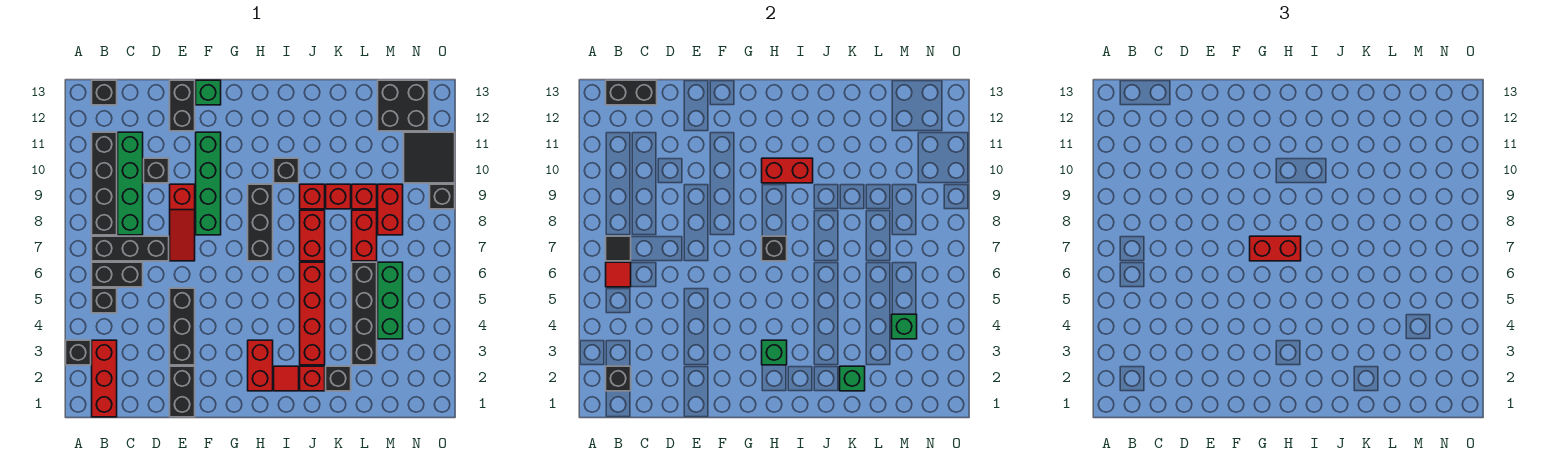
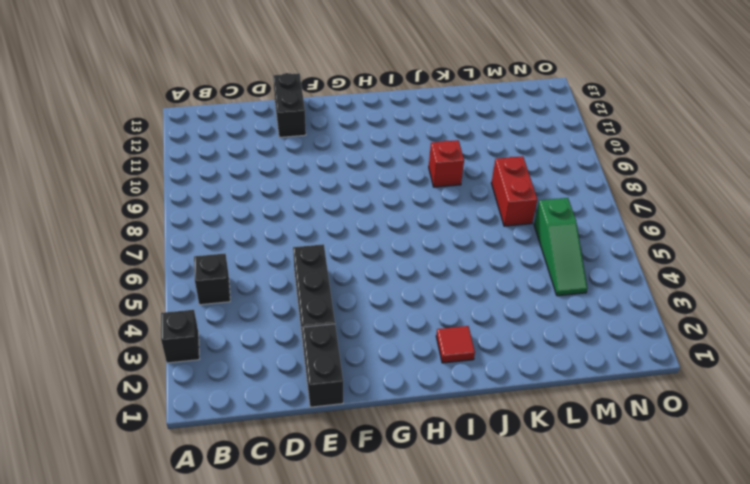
green slope M4:M6 level 1 top 6 -> green brick M4:M6 level 1
none -> red brick B1:B3 level 1
none -> black brick B6:C6 level 1
none -> black brick B7:D7 level 1
none -> black brick B8:B11 level 1

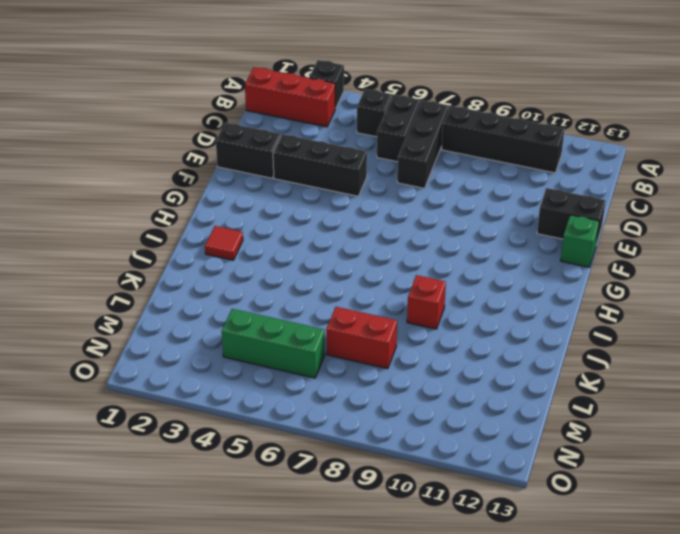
none -> black brick B13 level 1
none -> green brick C8:C11 level 1
none -> black brick D10 level 1
none -> red slope E7:E9 level 1 top 9

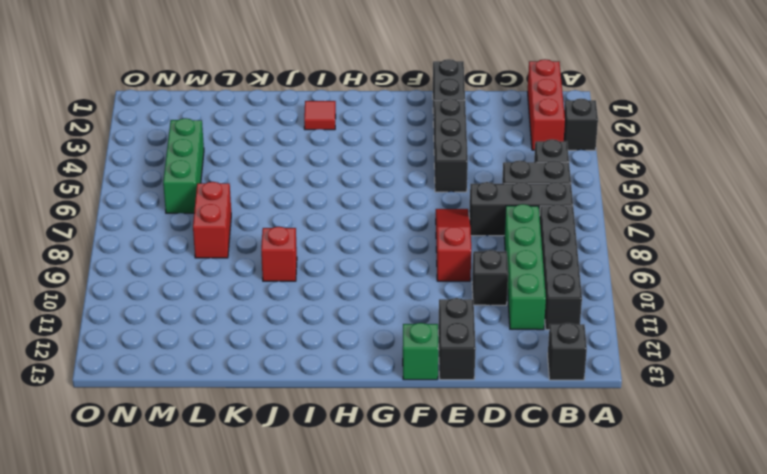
none -> green brick F8:F11 level 1
none -> red brick H2:H3 level 1
none -> black brick H7:H9 level 1
none -> black brick I10 level 1

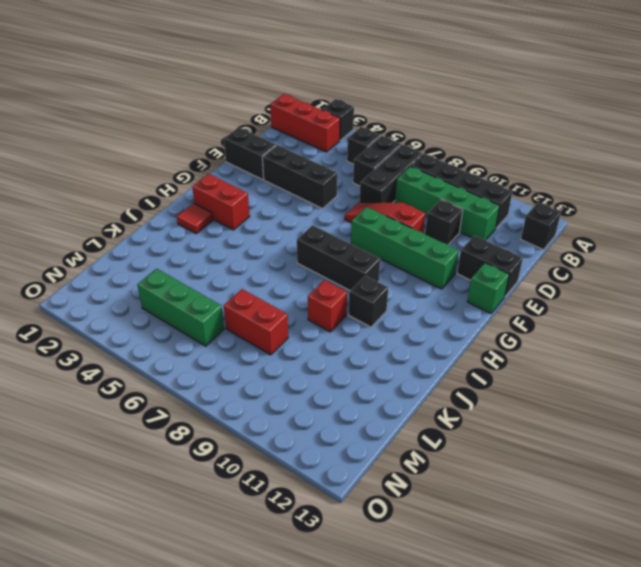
none -> red brick J2 level 1
none -> red brick J3:J6 level 1
none -> red brick J7:J8 level 1
none -> black brick K2 level 1

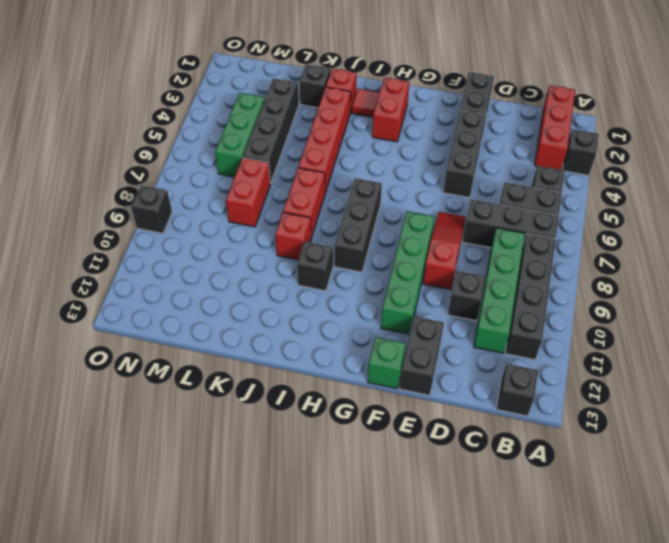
none -> red brick K9 level 1
none -> red brick L9 level 1
none -> red brick M8:M9 level 1
none -> black brick M12:N13 level 1

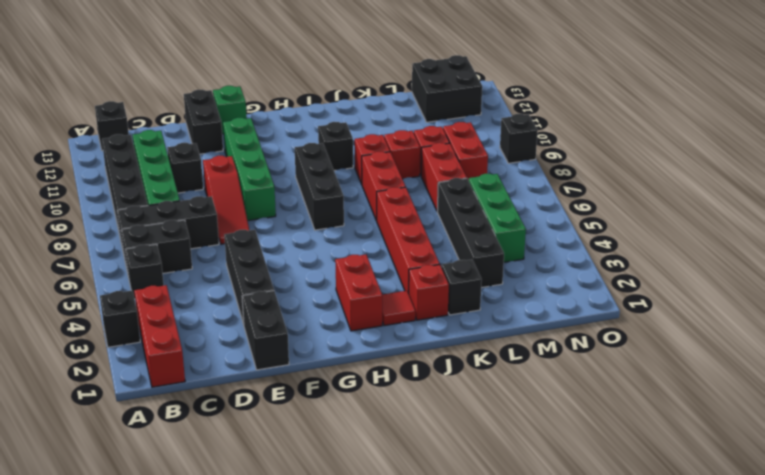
none -> black tile N10:O11 level 1
none -> black brick B2 level 2
none -> red tile B6 level 2
none -> black tile B7 level 2

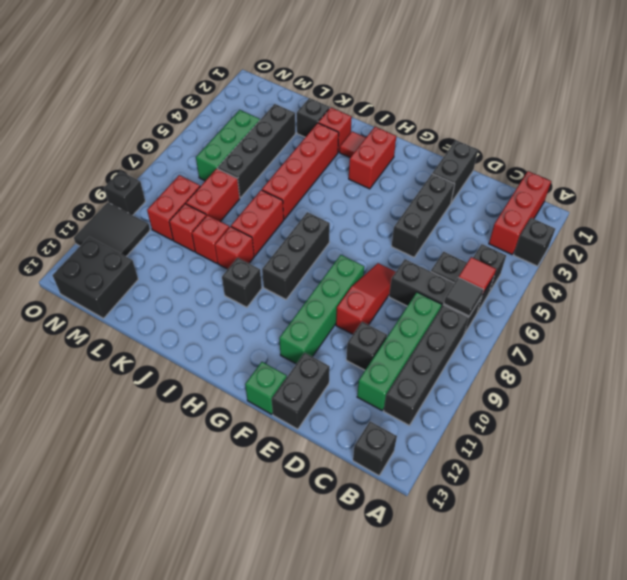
none -> black brick B2 level 2
none -> black brick B13:C13 level 2
none -> green brick H3 level 2
none -> black brick H7 level 2

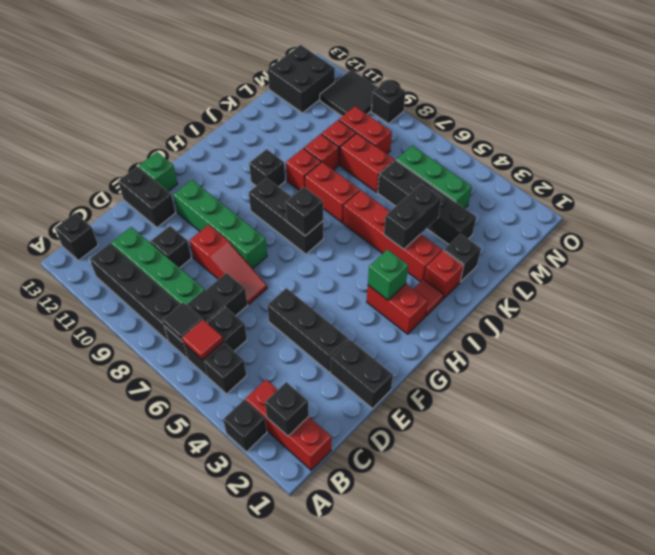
black brick J4:K4 level 2 -> black brick B13:C13 level 2
none -> red brick H10:I10 level 2
none -> green brick K2 level 2
none -> green brick M4 level 2
none -> red brick G7:H7 level 3

